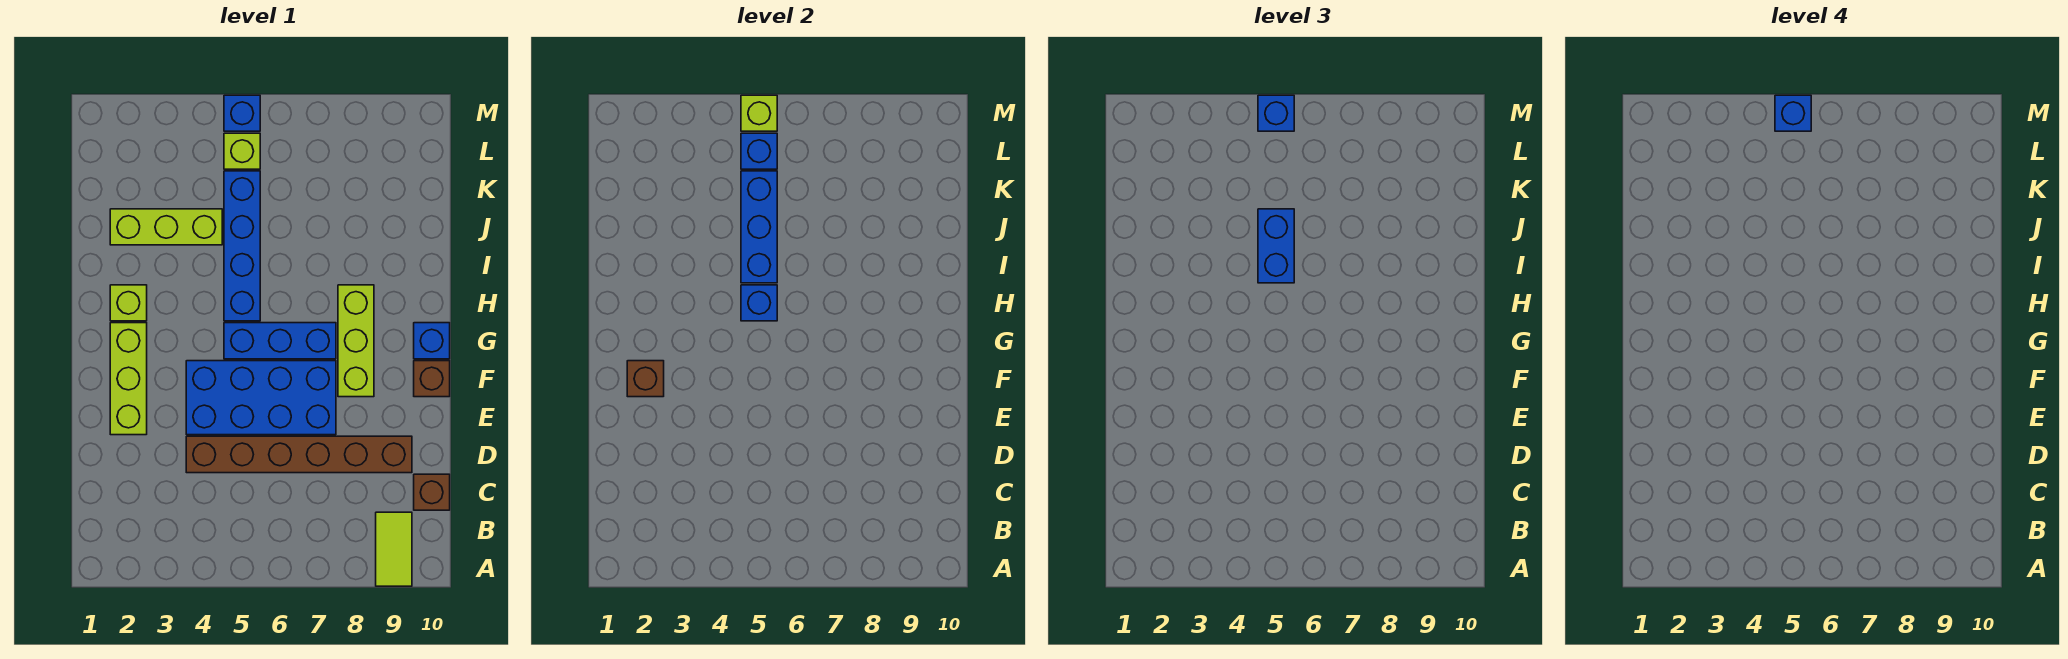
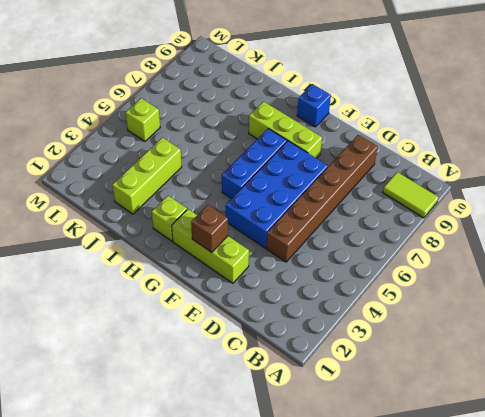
none -> brown brick C10 level 1
none -> brown brick F10 level 1
none -> blue brick H5:K5 level 1

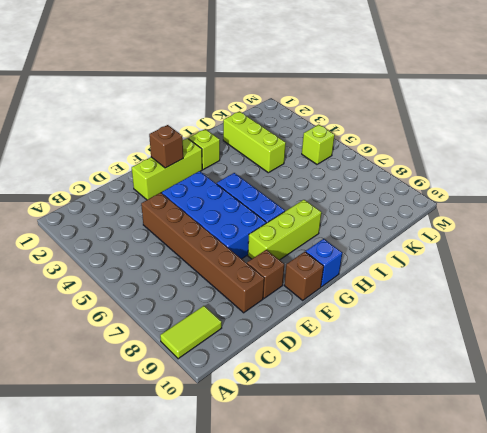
brown brick E9 level 1 -> brown brick C10 level 1
none -> blue brick H5:K5 level 1
none -> blue brick M5 level 1
none -> blue brick H5 level 2

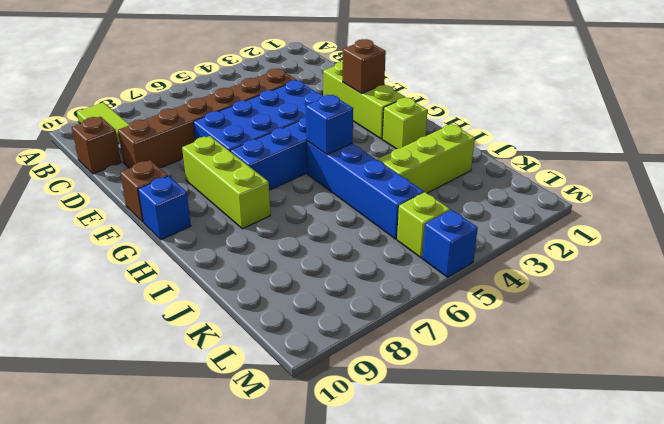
none -> blue brick I5:K5 level 2
none -> blue brick L5 level 2
none -> lime brick M5 level 2

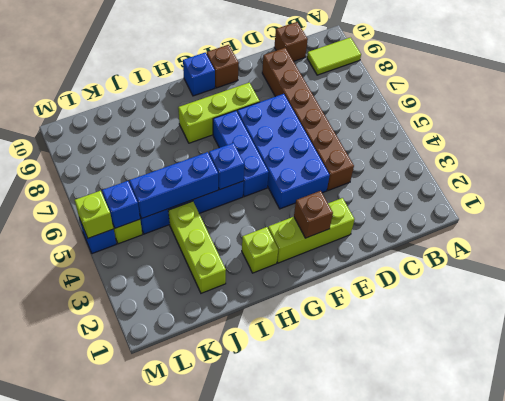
none -> blue brick I5:J5 level 3
none -> blue brick M5 level 3
none -> blue brick M5 level 4

